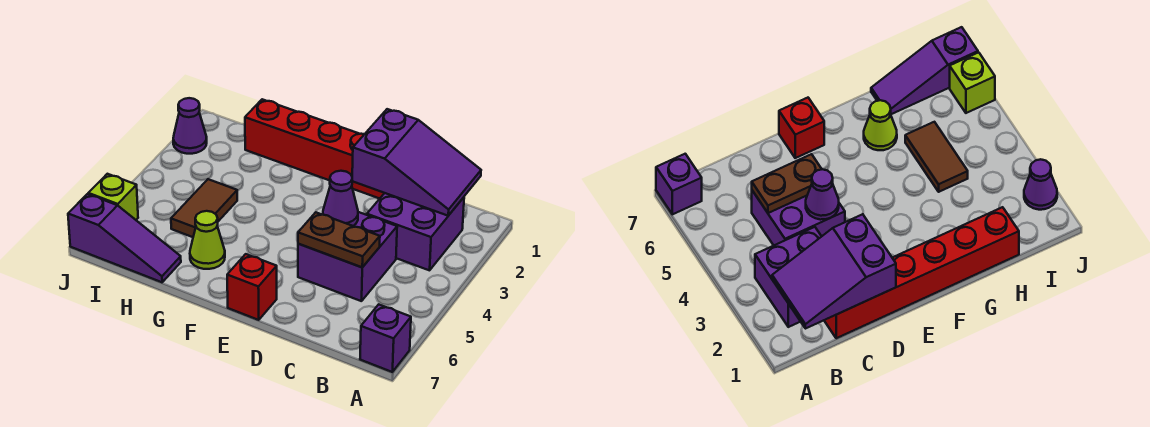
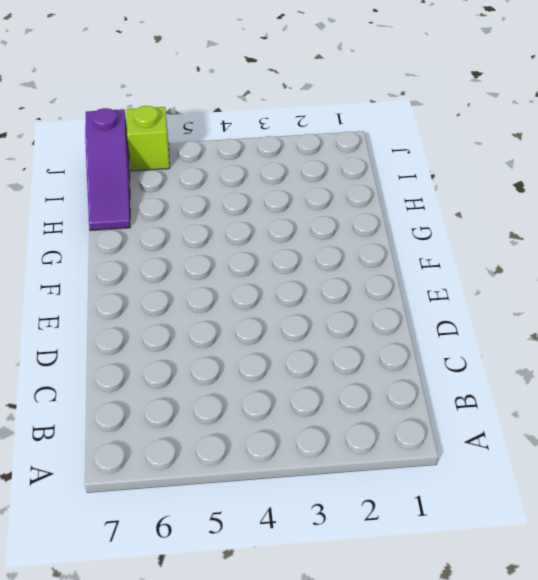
none -> purple brick A7 level 1
none -> purple brick B2:C3 level 1
none -> red brick C1:H1 level 1

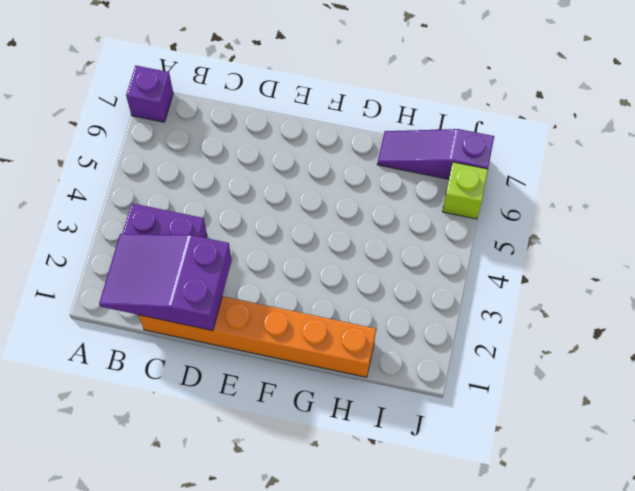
orange brick C1:H1 level 1 -> red brick C1:H1 level 1
none -> purple brick C4:D5 level 1
none -> red brick E7 level 1
none -> lime cone G6 level 1

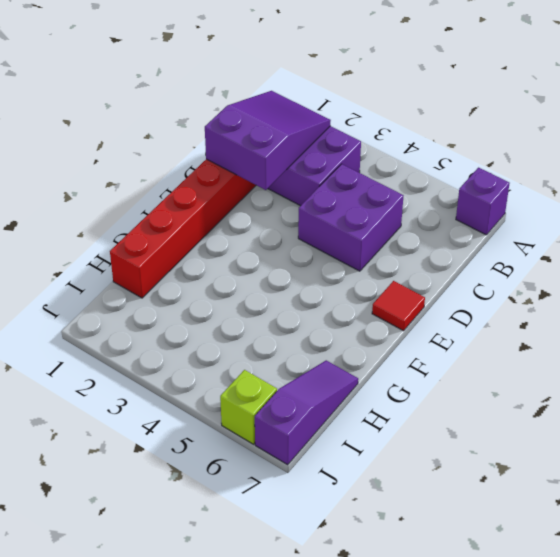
red tile E7 level 1 -> red brick E7 level 1
none -> lime cone G6 level 1
none -> brown tile H4:H5 level 1
none -> purple cone J2 level 1

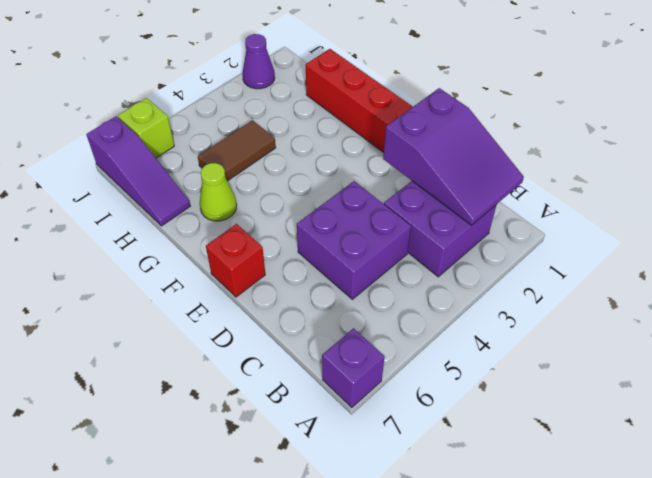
none -> brown plate C5:D5 level 2
none -> purple cone D4 level 2

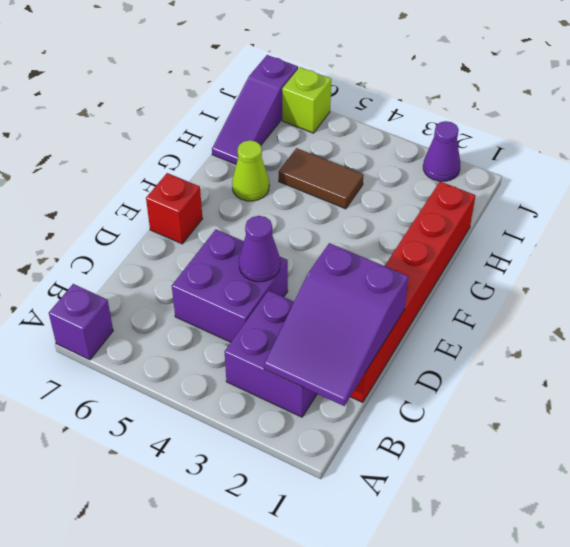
none -> brown plate C5:D5 level 2

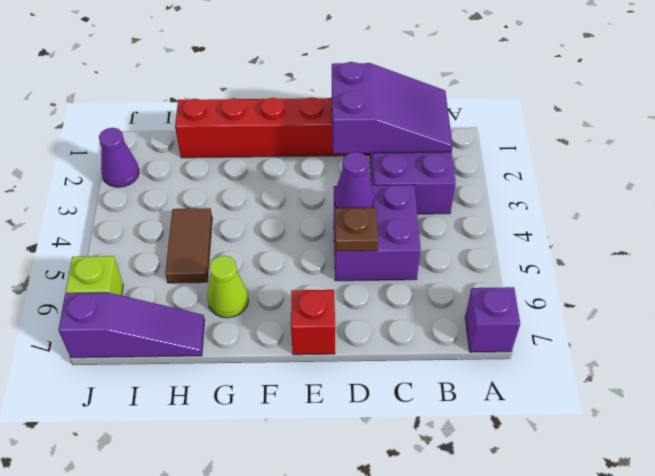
brown plate D5 level 2 -> brown plate C5:D5 level 2

